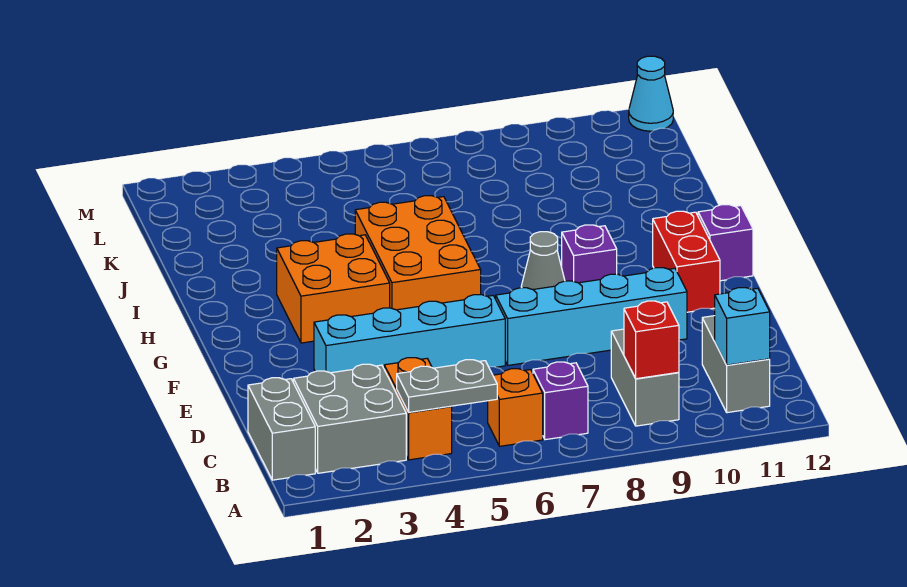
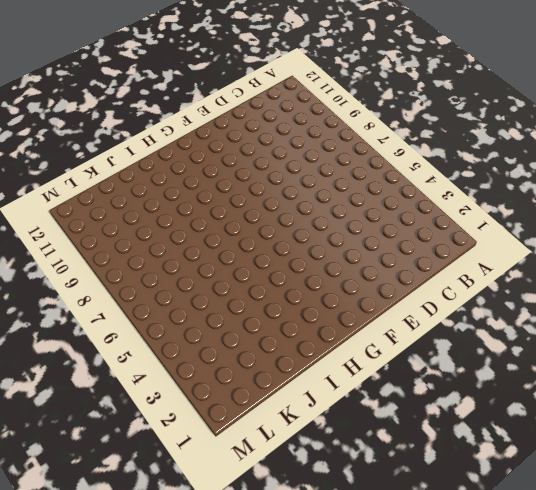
none -> grey brick B1:C1 level 1
none -> grey brick B2:C3 level 1
none -> orange brick B4:C4 level 1

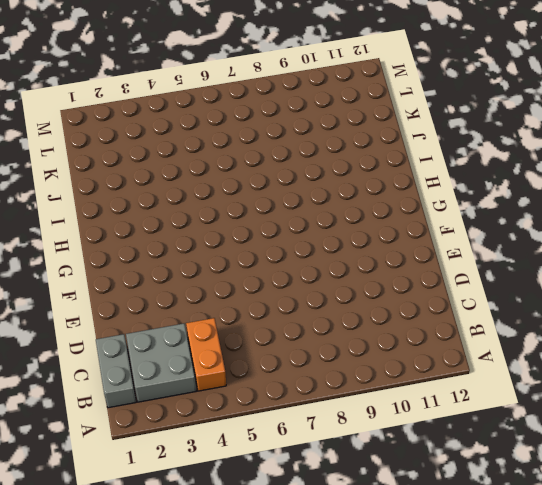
none -> orange brick B6 level 1
none -> purple brick B7 level 1
none -> grey brick B9:C9 level 1

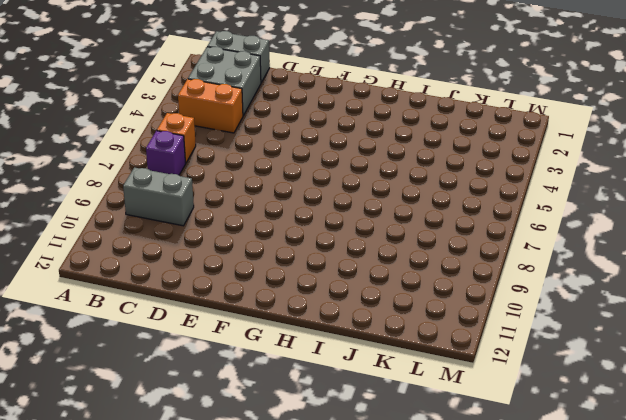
none -> grey brick B11:C11 level 1
none -> cyan brick E3:E6 level 1
none -> cyan brick E7:E10 level 1

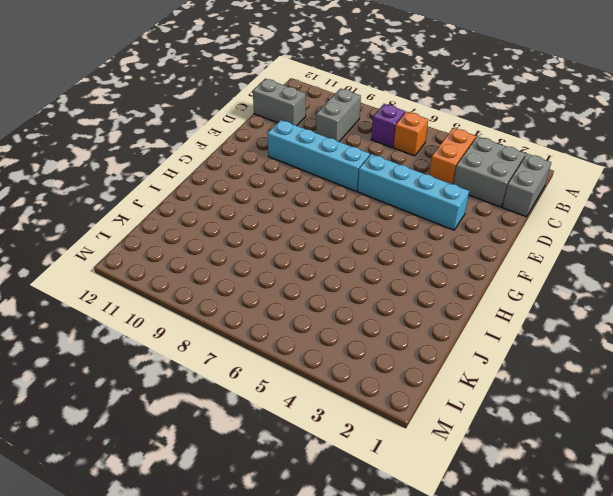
grey brick C11:C12 level 1 -> grey brick B11:C11 level 1
none -> red brick F11:G11 level 1
none -> orange brick G3:H4 level 1
none -> orange brick G5:I6 level 1

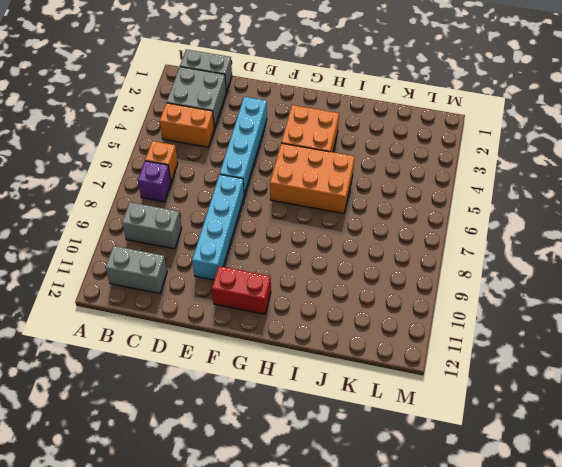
none -> grey cone G8 level 1
none -> purple brick G9 level 1
none -> purple brick G12 level 1

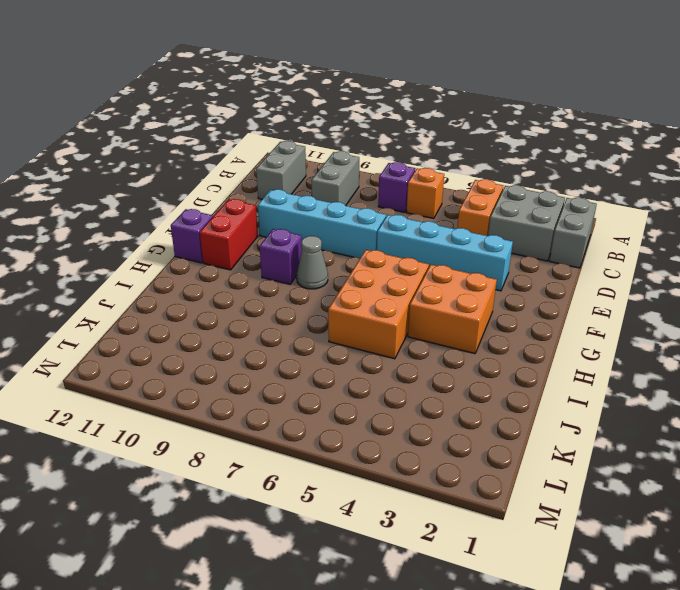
none -> cyan cone M12 level 1
none -> grey plate B4:B5 level 2
none -> red brick B9 level 2

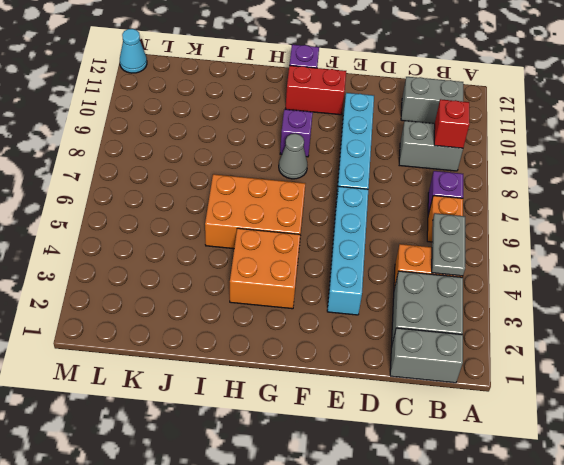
none -> cyan brick B11 level 2

